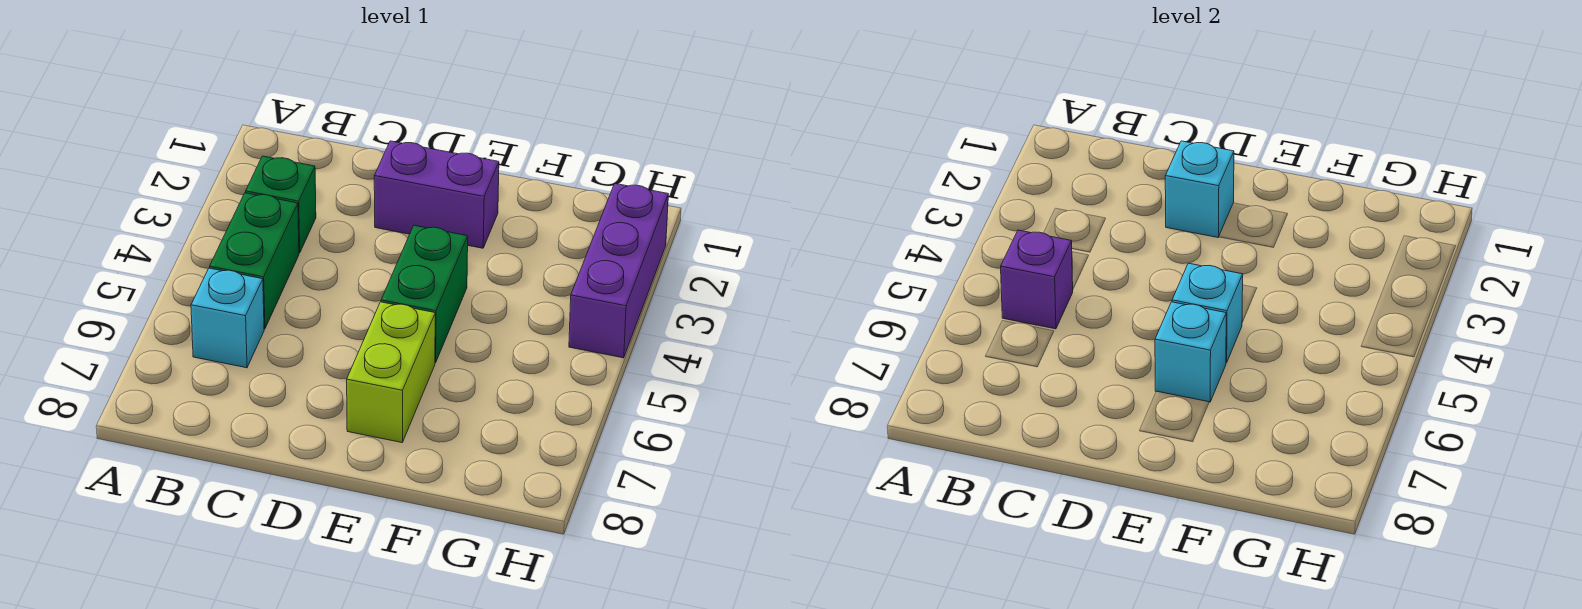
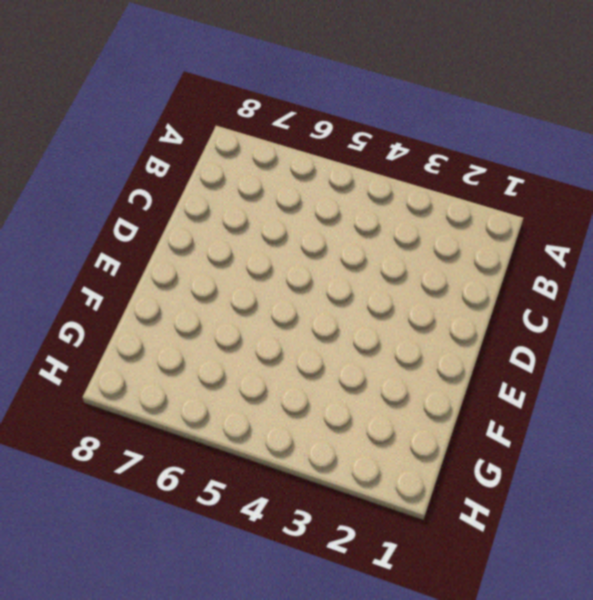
none -> green brick B3 level 1
none -> green brick B4:B5 level 1

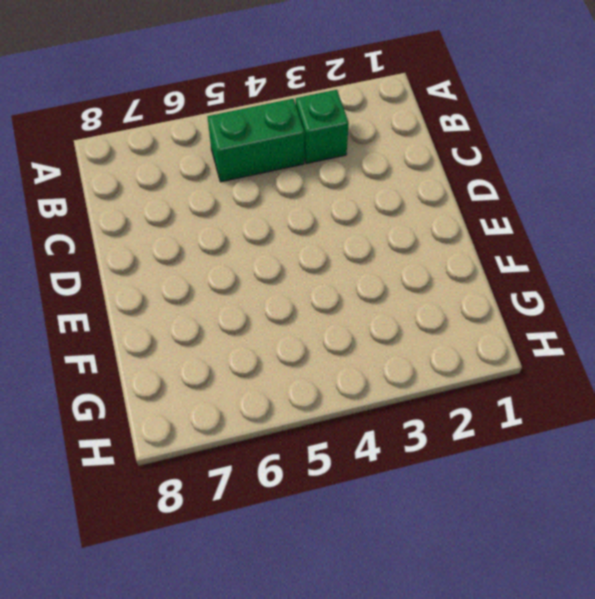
none -> cyan brick B6 level 1
none -> purple brick D2:E2 level 1

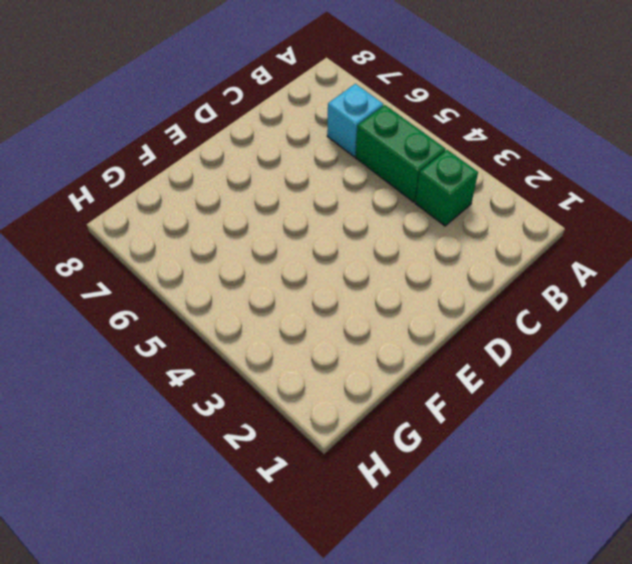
none -> purple brick D2:E2 level 1
none -> green brick E4:E5 level 1

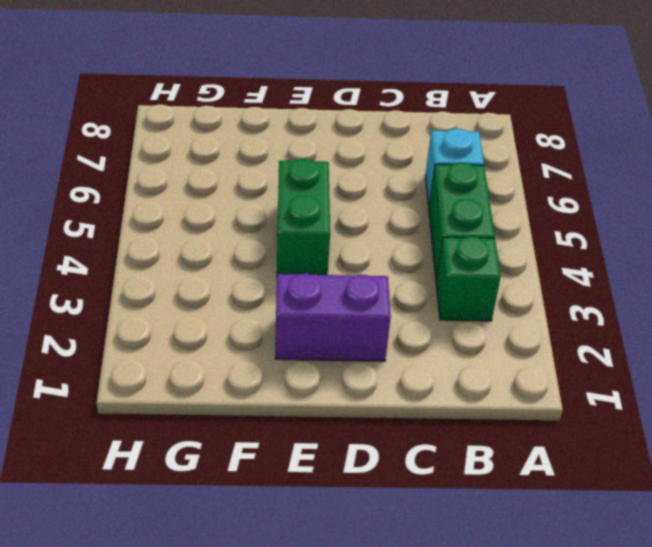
none -> lime brick E6:E7 level 1
none -> purple brick H2:H4 level 1

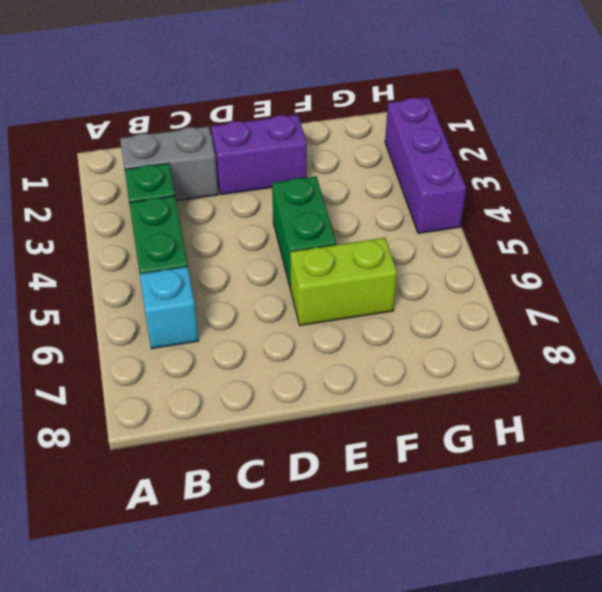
grey brick B2:C2 level 1 -> none
lime brick E6:F6 level 1 -> lime brick E6:E7 level 1
none -> purple brick B5 level 2
none -> cyan brick D2 level 2

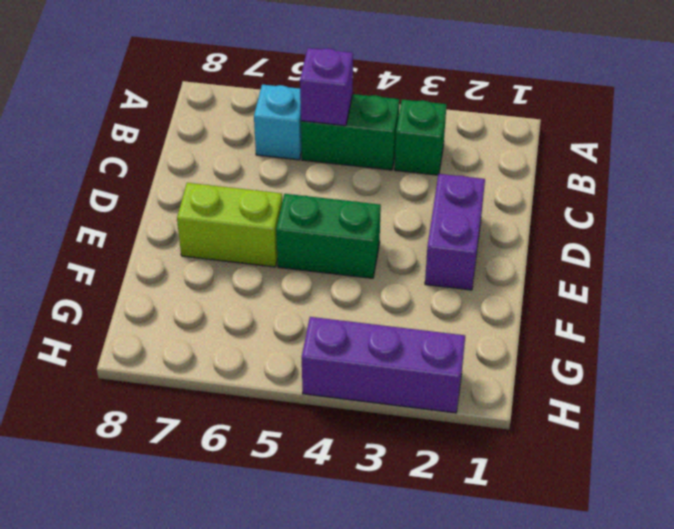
none -> cyan brick D2 level 2
none -> cyan brick E5 level 2

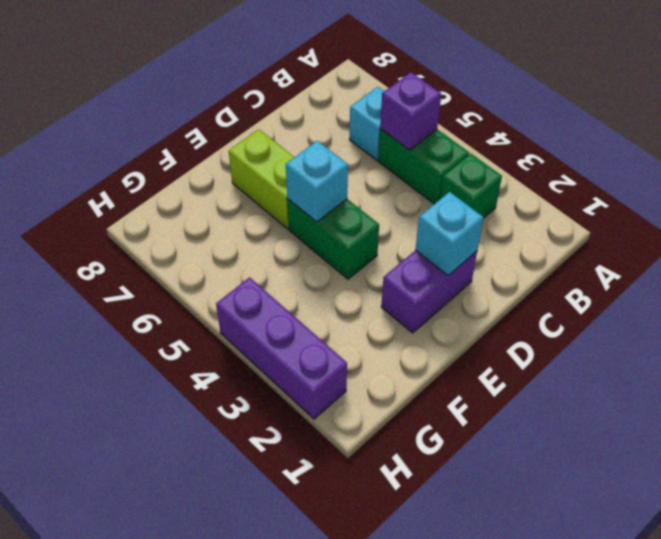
none -> cyan brick E6 level 2

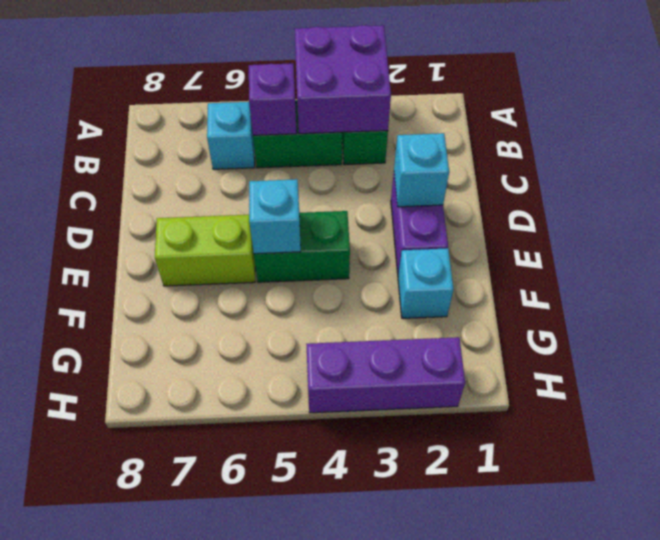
purple brick A3:B4 level 2 -> none
cyan brick F2 level 1 -> cyan brick E6 level 2

